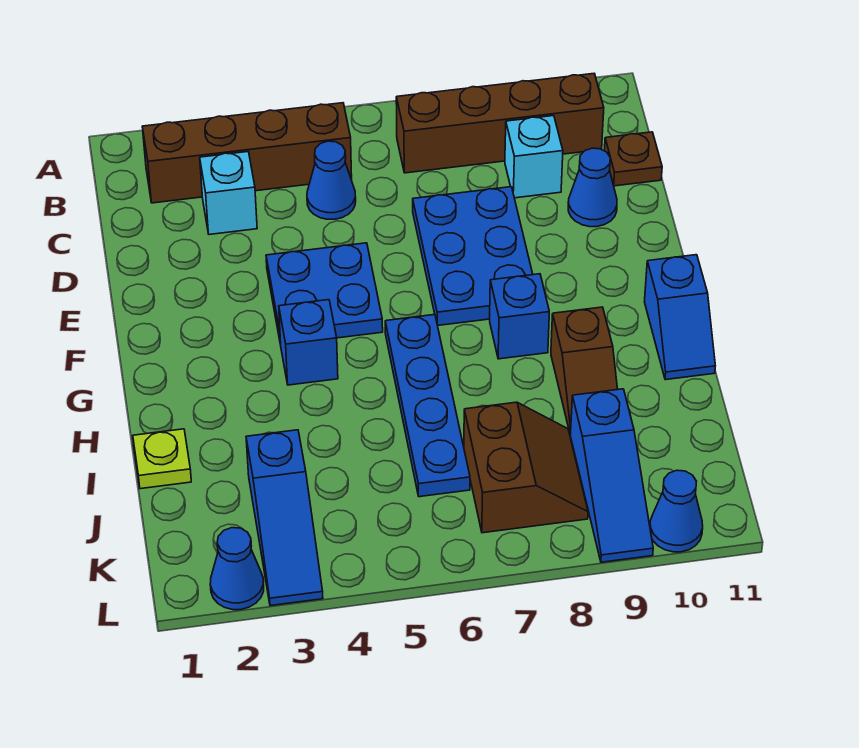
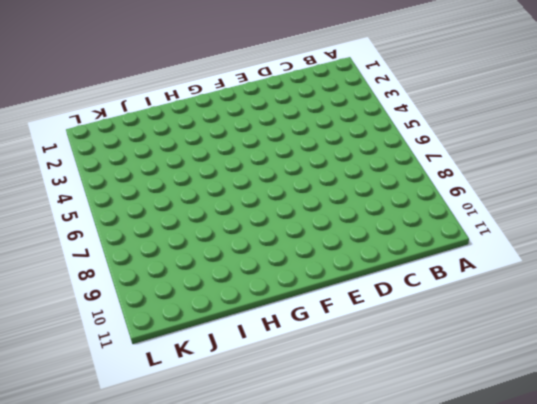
none -> brown brick B2:B5 level 1
none -> brown brick B7:B10 level 1
none -> cyan brick C3 level 1

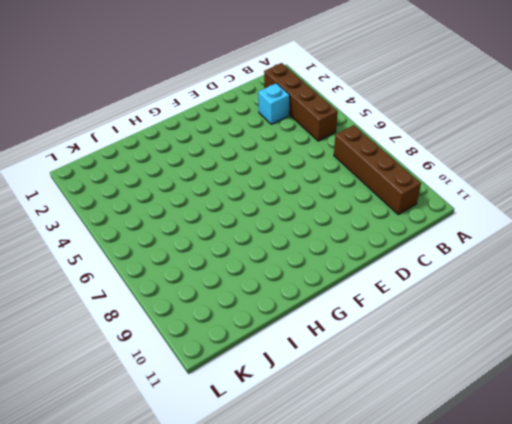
none -> blue cone C5 level 1
none -> cyan brick C9 level 1
none -> brown plate C11 level 1

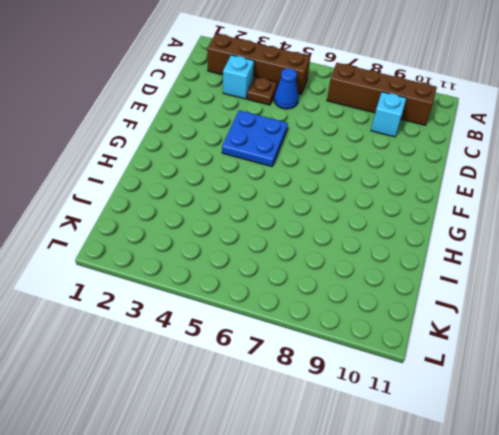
brown plate C4 level 1 -> brown plate C11 level 1
none -> blue plate D7:F8 level 1
none -> blue cone D10 level 1
none -> blue brick G4 level 1

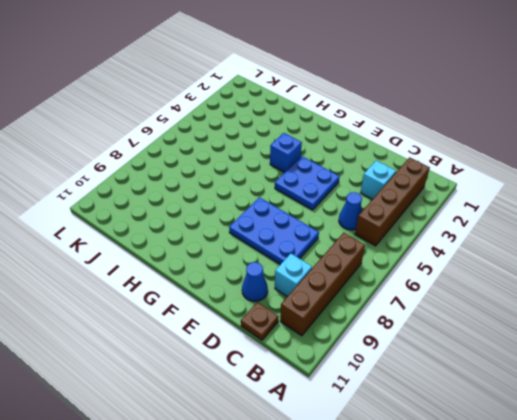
none -> blue plate G6:J6 level 1
none -> blue brick G8 level 1
none -> blue slope G11:H11 level 1 top G

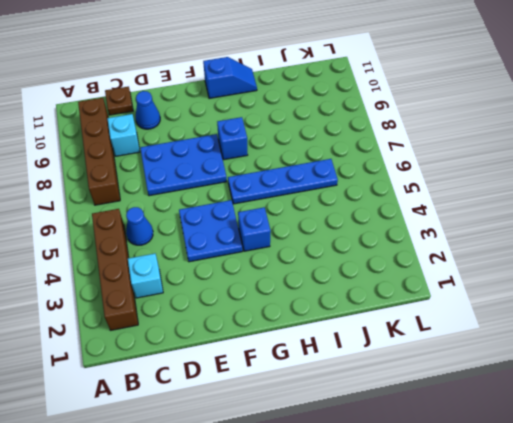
none -> brown slope H9:I9 level 1 top H
none -> lime plate I1 level 1
none -> blue slope J3:L3 level 1 top J

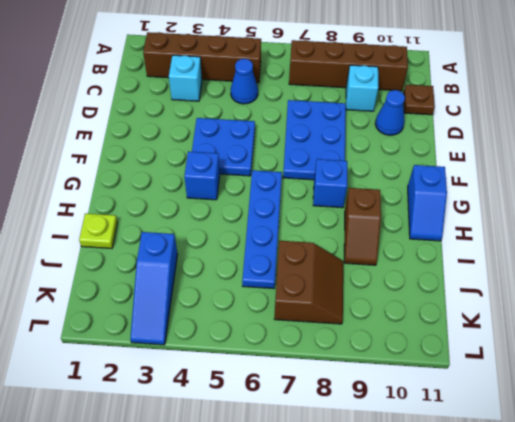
none -> blue slope J9:L9 level 1 top J
none -> blue cone L2 level 1
none -> blue cone L10 level 1

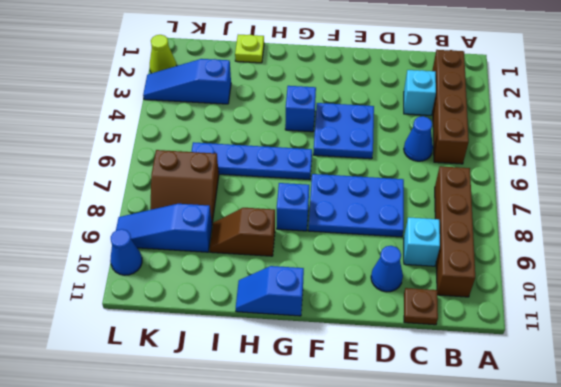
lime cone L2 level 1 -> blue cone L2 level 1

